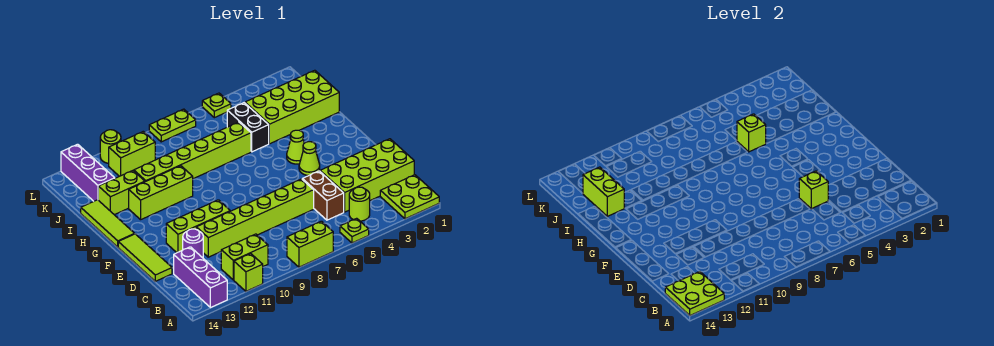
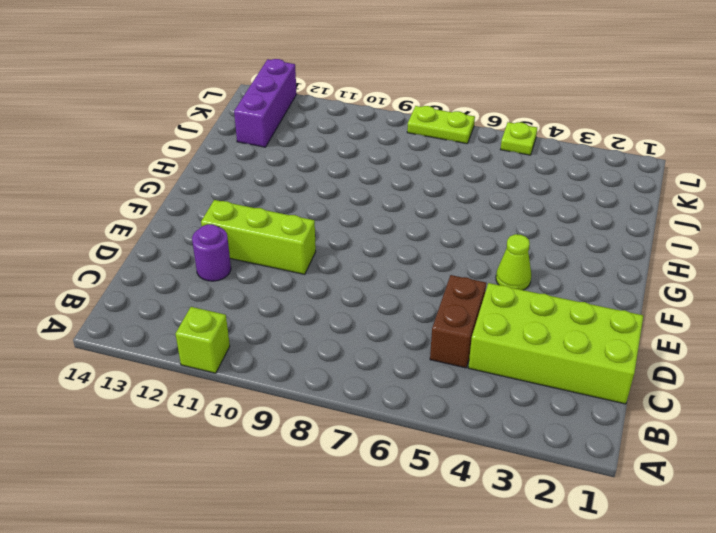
none -> lime plate A1:B2 level 1
none -> lime plate A5 level 1
none -> lime brick A7:A8 level 1
none -> purple brick A13:C13 level 1

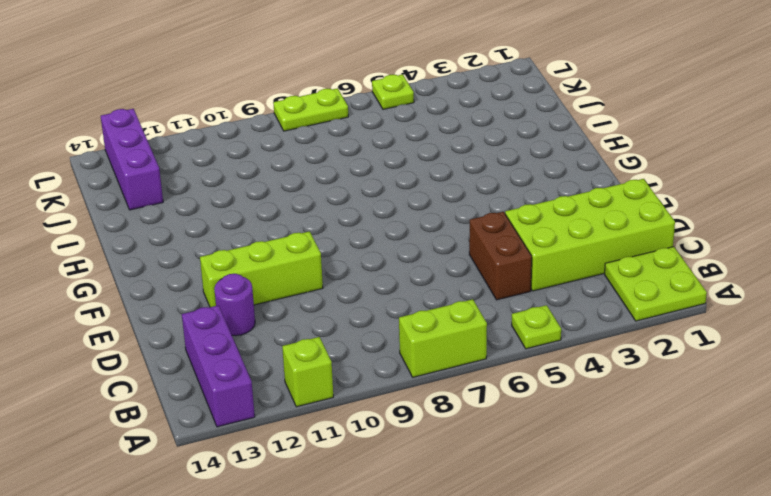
none -> lime round brick B4 level 1
none -> lime brick B10:B11 level 1
none -> lime brick D6:D11 level 1
none -> lime tile D14:F14 level 1

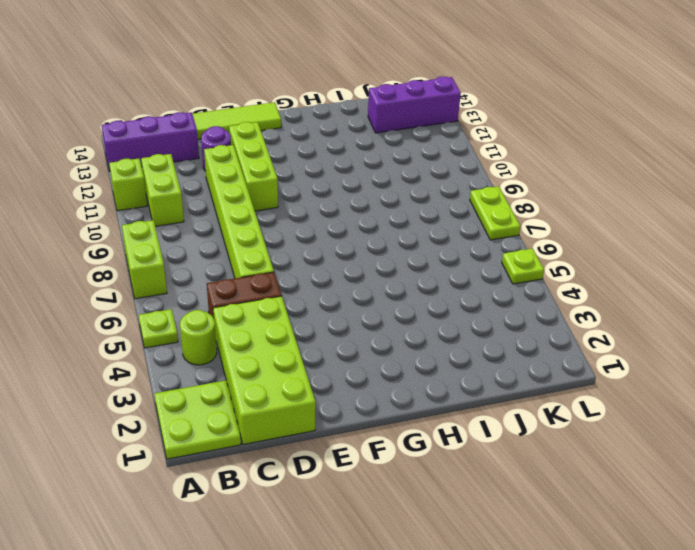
none -> lime cone F4 level 1
none -> lime cone G4 level 1
none -> lime tile G14:I14 level 1
none -> lime brick H10:H12 level 1

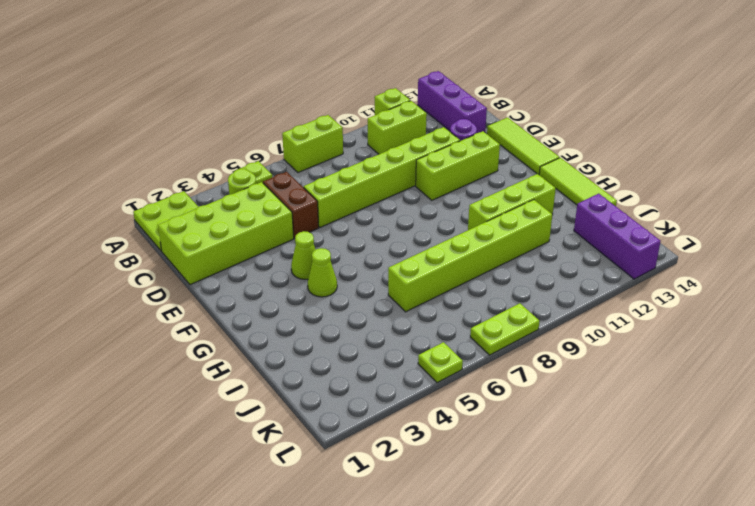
none -> lime brick I1:J4 level 1
none -> black brick I5:J5 level 1
none -> lime brick I12:I13 level 1
none -> lime brick K10:K11 level 1

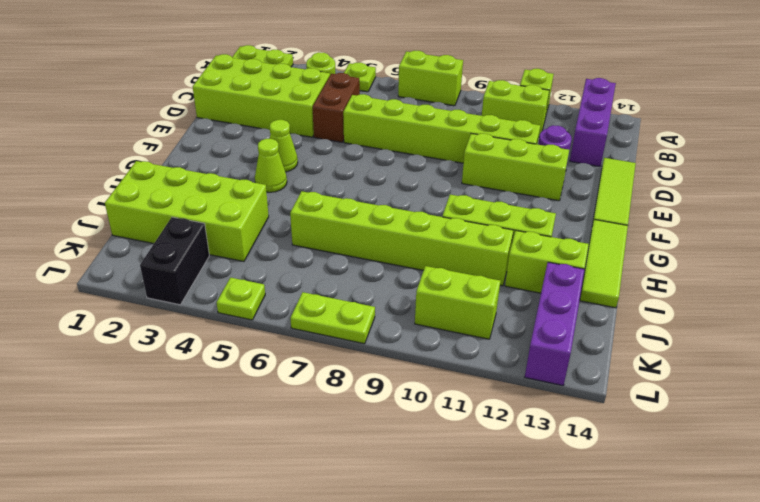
black brick K3:L3 level 1 -> black brick I5:J5 level 1
none -> lime round brick L11 level 1
none -> lime plate A13:B14 level 2
none -> lime brick D5 level 2
none -> lime brick I5 level 2

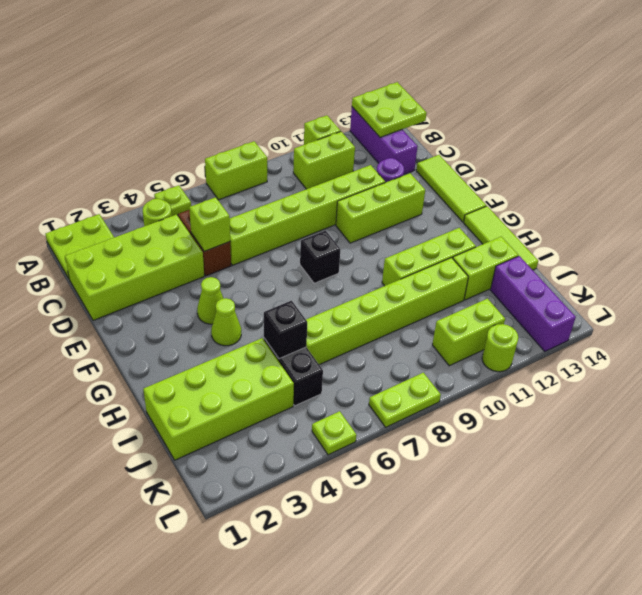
black brick F8 level 1 -> none
black brick I5 level 2 -> lime brick I5 level 2
none -> lime brick I13:J13 level 2

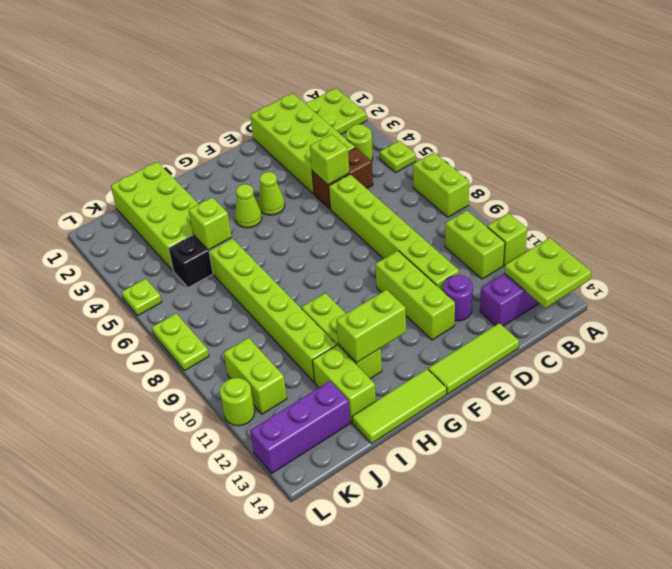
lime brick G12:H12 level 2 -> lime brick I13:J13 level 2

